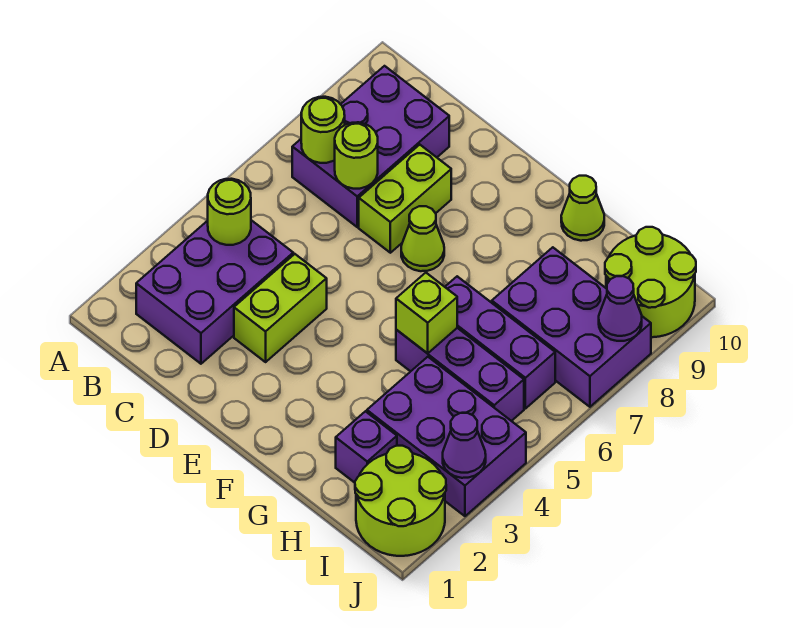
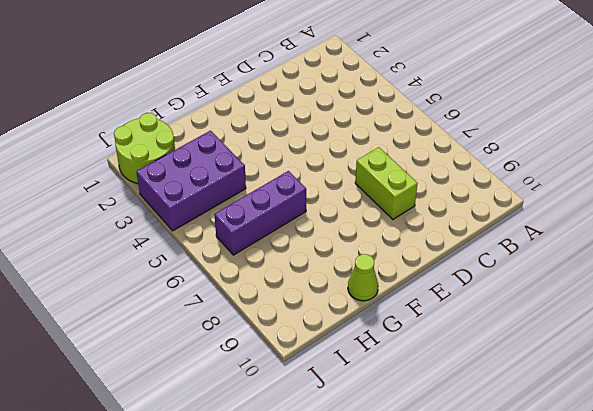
none -> purple brick B2:C4 level 1
none -> purple brick B7:C9 level 1
none -> lime brick D3:D4 level 1

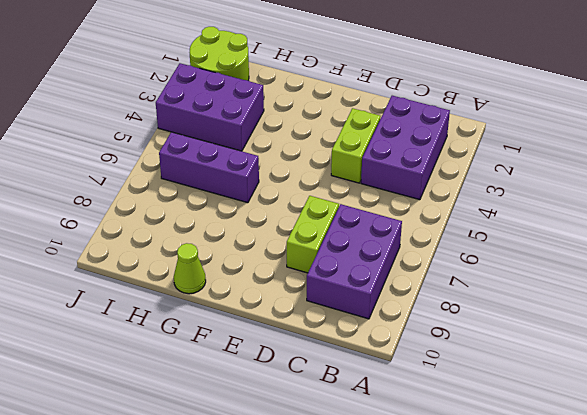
none -> lime cone E7 level 1
none -> purple brick G5:I5 level 1
none -> purple brick H2 level 1

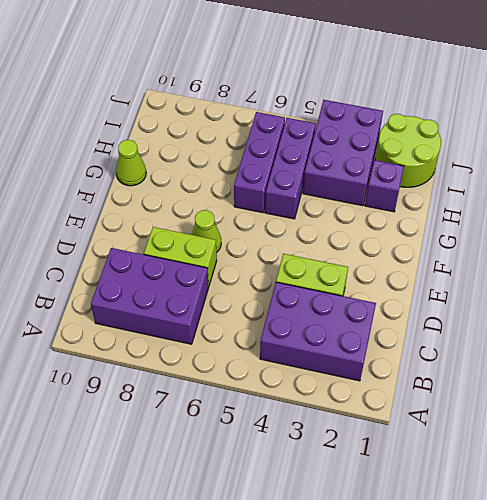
none -> purple brick H7:J8 level 1
none -> lime round brick I9:J10 level 1
none -> lime round brick B4 level 2

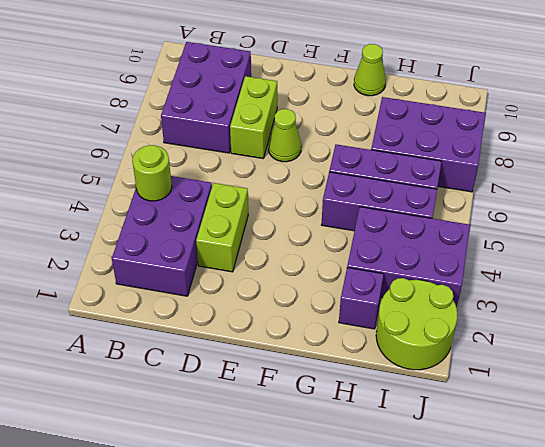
none -> lime round brick I9:J10 level 1
none -> lime round brick B7 level 2
none -> lime round brick C7 level 2

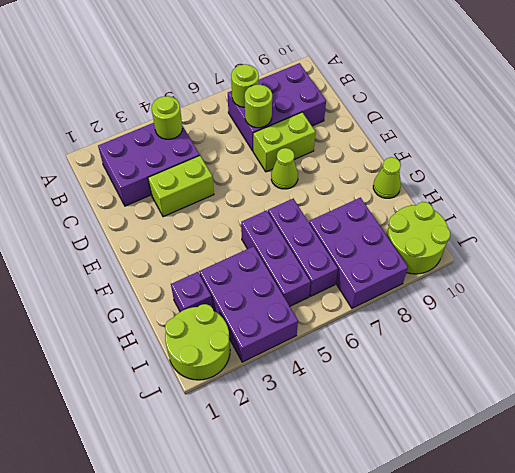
none -> lime brick G5 level 2
none -> purple cone J3 level 2
none -> purple cone J8 level 2

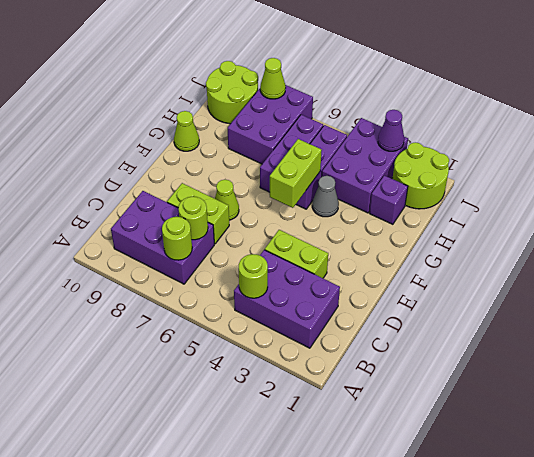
lime brick F5:G5 level 2 -> lime brick G5 level 2
grey cone G4 level 1 -> none
lime cone J8 level 2 -> purple cone J8 level 2

